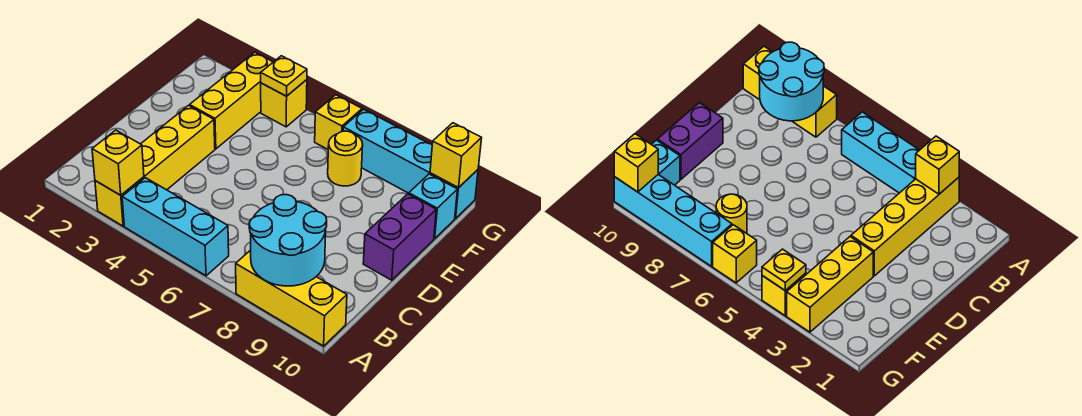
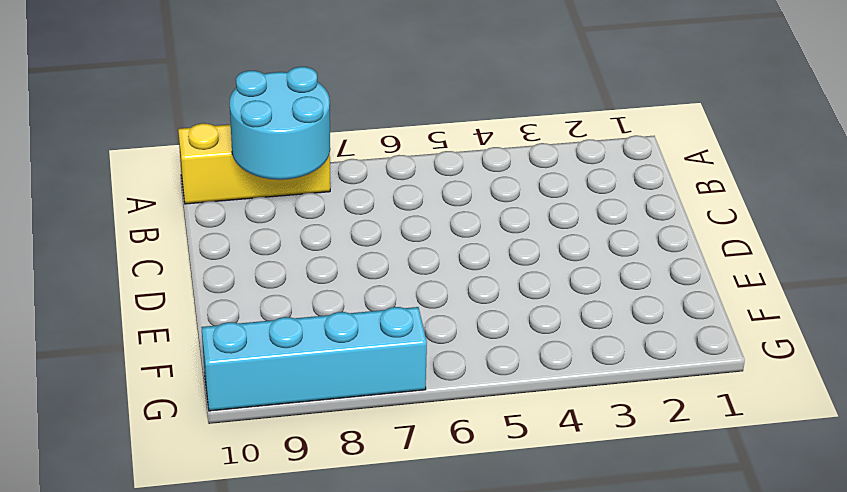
none -> yellow brick A3:D3 level 1
none -> cyan brick A4:A6 level 1
none -> purple brick D10:E10 level 1

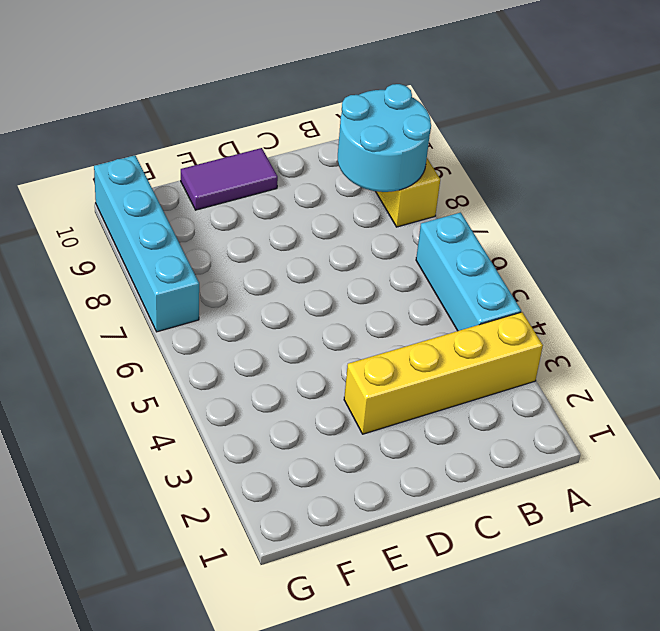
purple tile D10:E10 level 1 -> purple brick D10:E10 level 1
none -> yellow brick E3:G3 level 1
none -> yellow round brick F7 level 1
none -> cyan brick F10 level 1

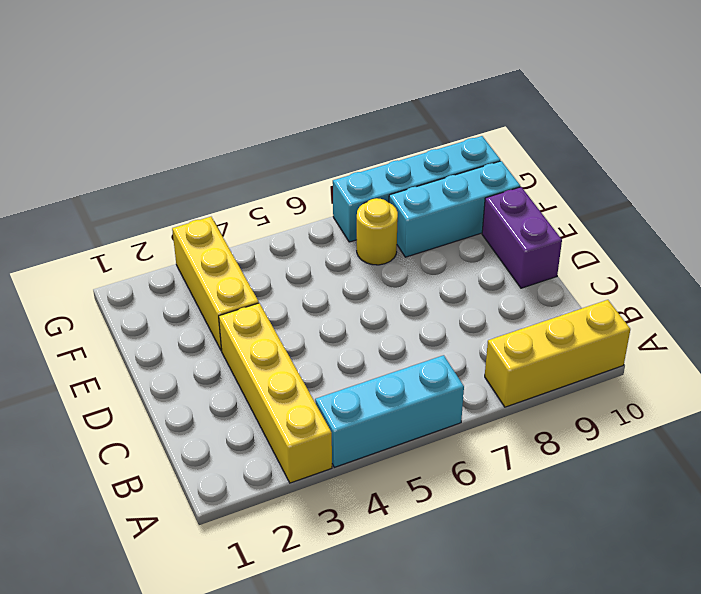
cyan brick F8:F10 level 1 -> cyan brick F10 level 1
none -> yellow brick G4 level 1
none -> yellow brick G6 level 1
none -> yellow brick A3 level 2

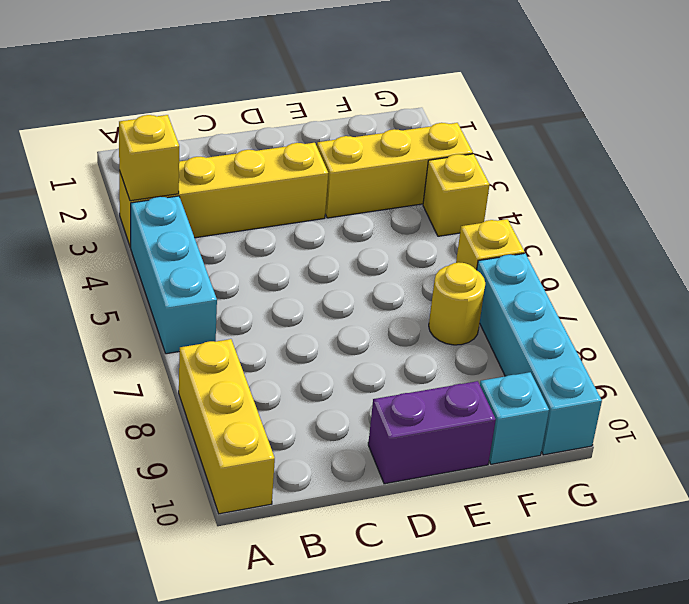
none -> cyan round brick A8:B9 level 2
none -> yellow plate G4 level 2
none -> yellow brick G10 level 2

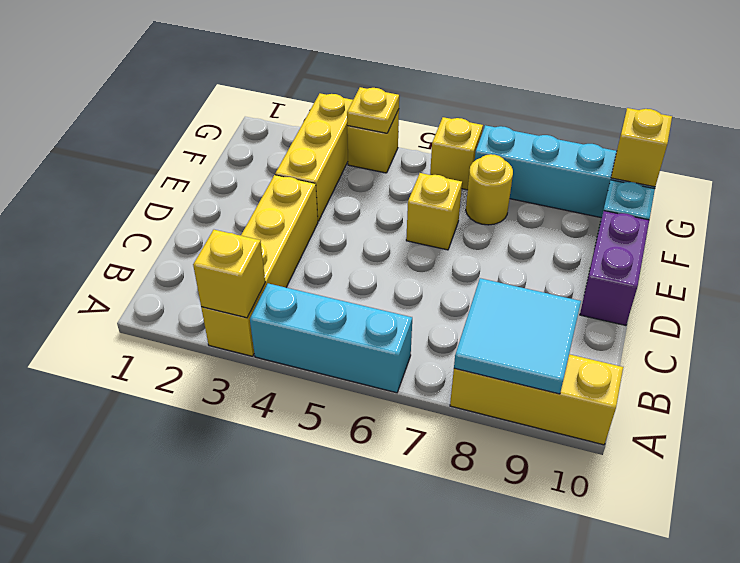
cyan tile A8:B9 level 2 -> cyan round brick A8:B9 level 2
yellow brick E6 level 1 -> none

